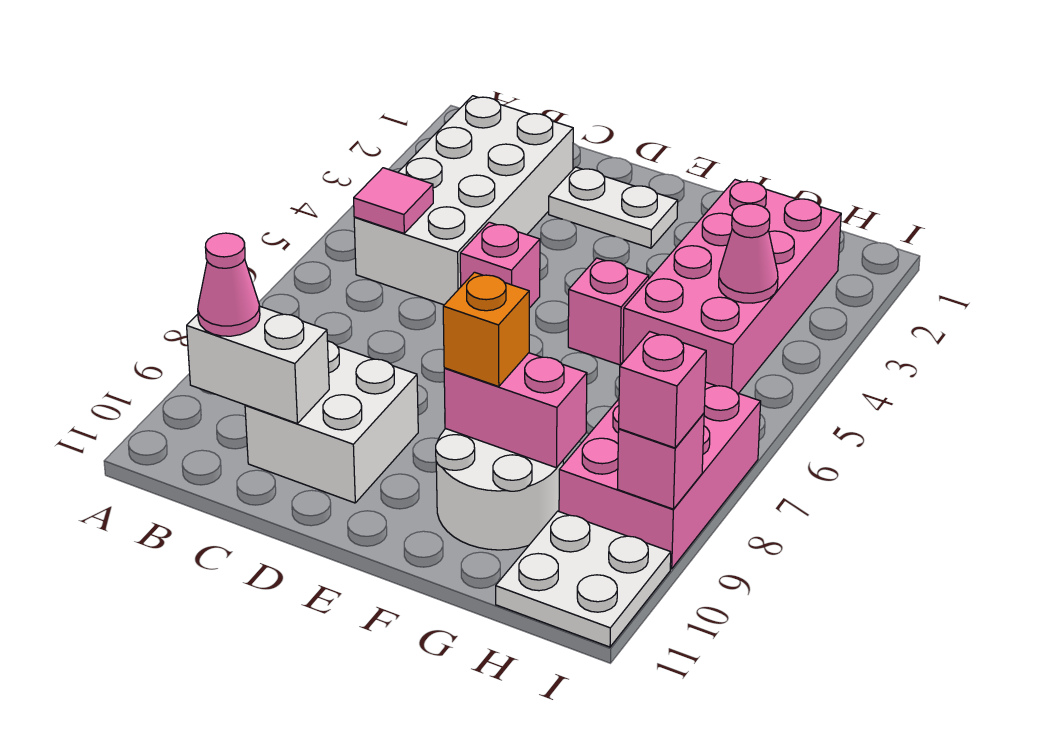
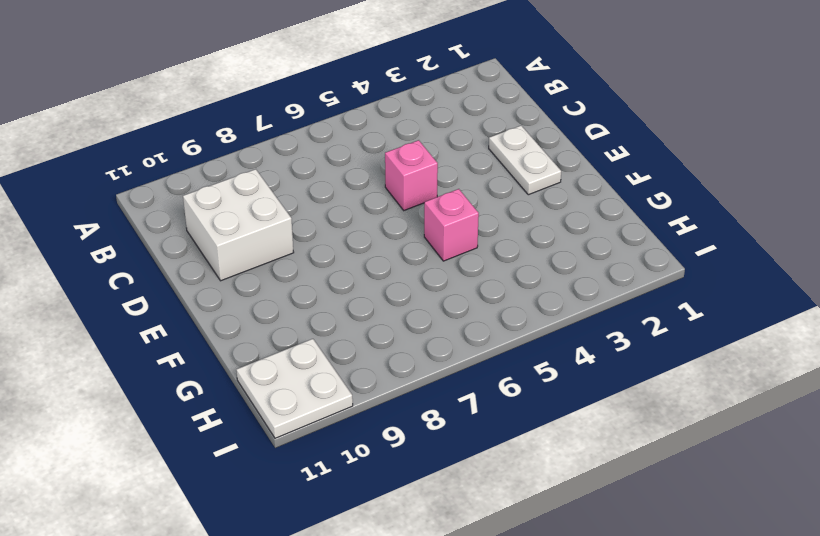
none -> white brick B2:C5 level 1
none -> white round brick F9:G10 level 1
none -> pink brick G2:H5 level 1

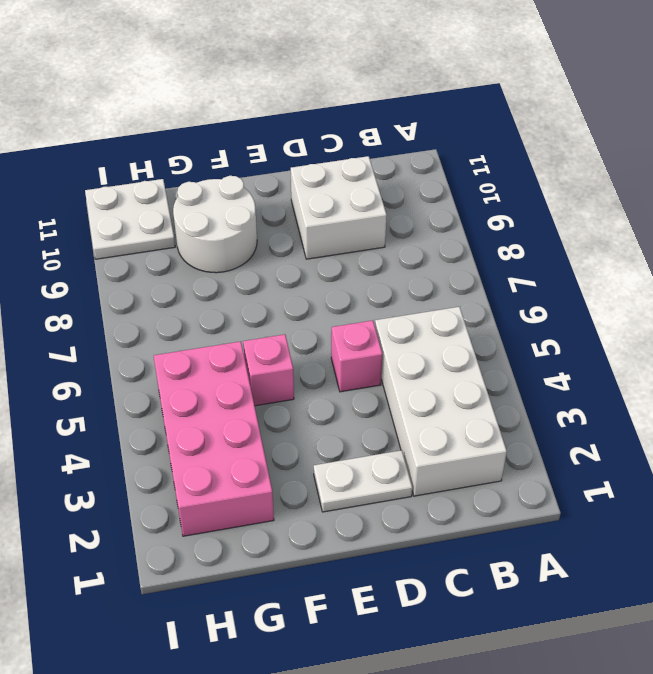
none -> pink brick H7:I9 level 1
none -> pink tile B5 level 2
none -> white brick B10:C10 level 2

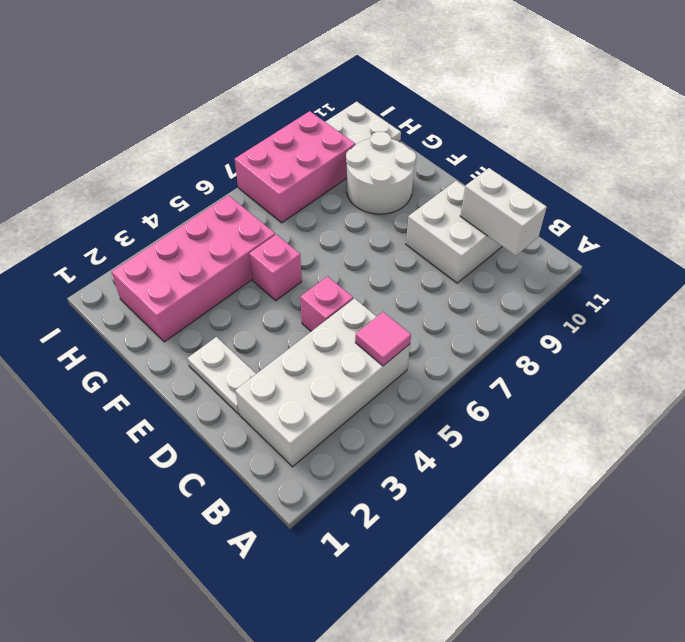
none -> pink brick F9:G9 level 2
none -> pink cone H4 level 2
none -> pink brick I9 level 2

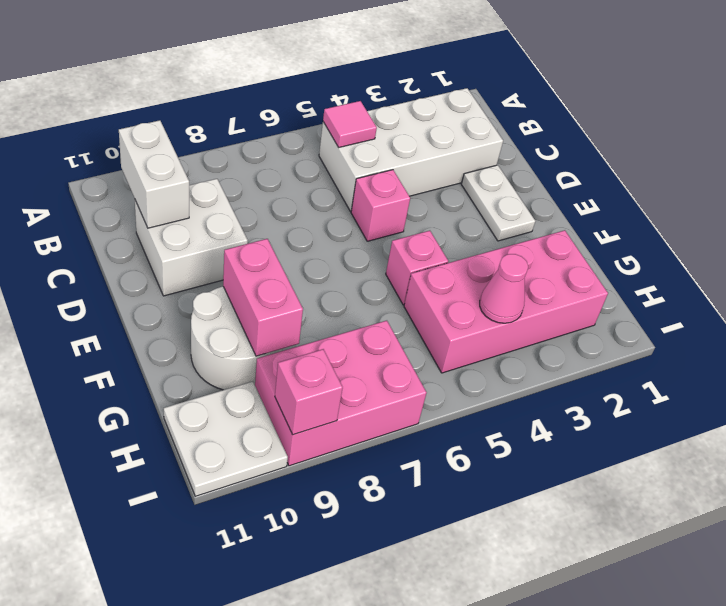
none -> pink cone B10 level 3
none -> orange brick F9 level 3
none -> pink brick I9 level 3

